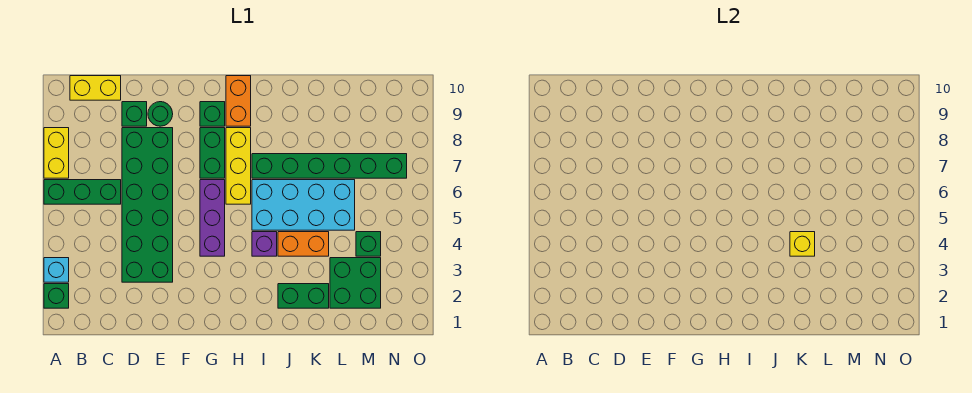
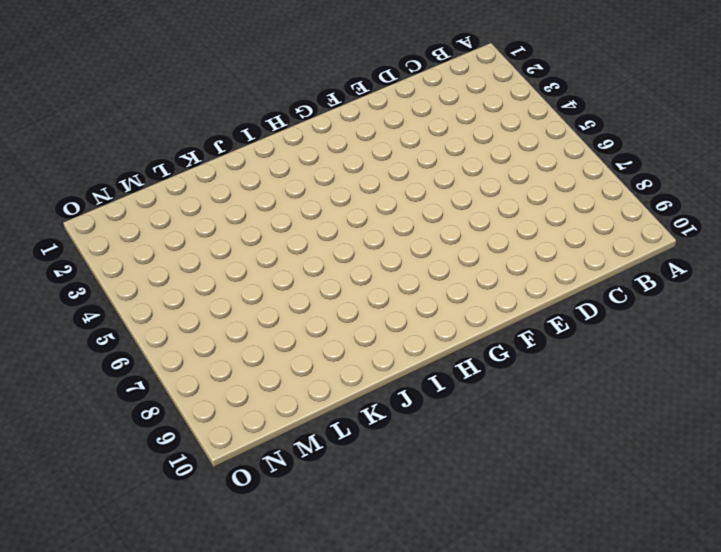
none -> green brick A2 level 1
none -> cyan brick A3 level 1
none -> green brick A6:C6 level 1

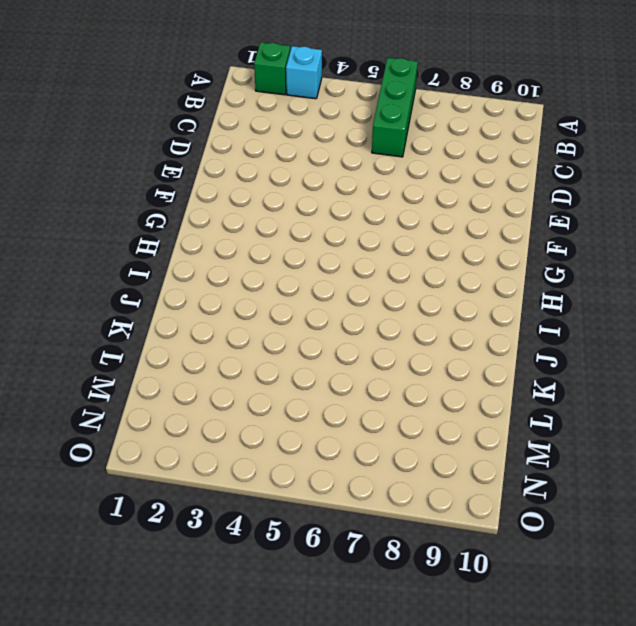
none -> yellow brick A7:A8 level 1
none -> yellow brick B10:C10 level 1
none -> green brick D3:E8 level 1

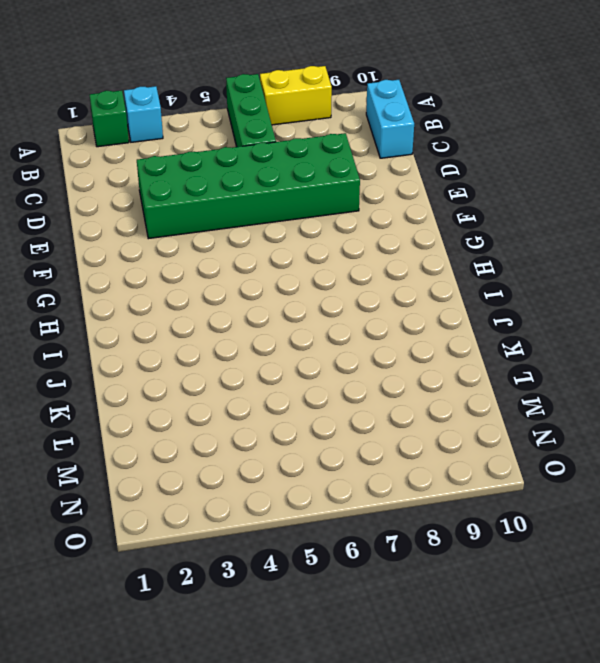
cyan brick B10:C10 level 1 -> yellow brick B10:C10 level 1
none -> green brick D9 level 1
none -> green round brick E9 level 1
none -> purple brick G4:G6 level 1

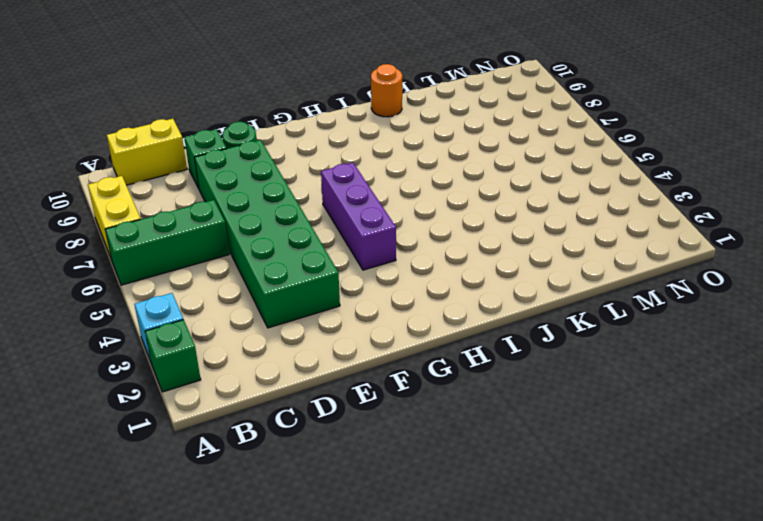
orange round brick J10 level 1 -> none
none -> green brick G7:G8 level 1
none -> green brick G9 level 1
none -> yellow brick H6:H8 level 1

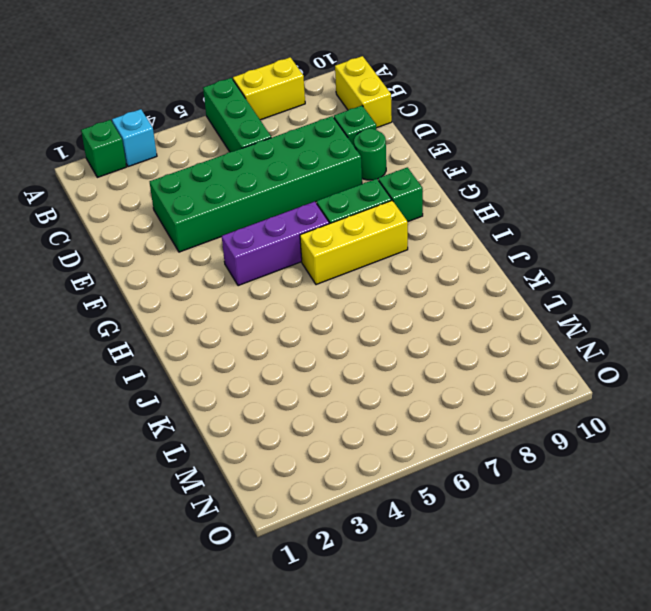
none -> orange brick H9:H10 level 1
none -> purple brick I4 level 1
none -> cyan brick I5:L6 level 1

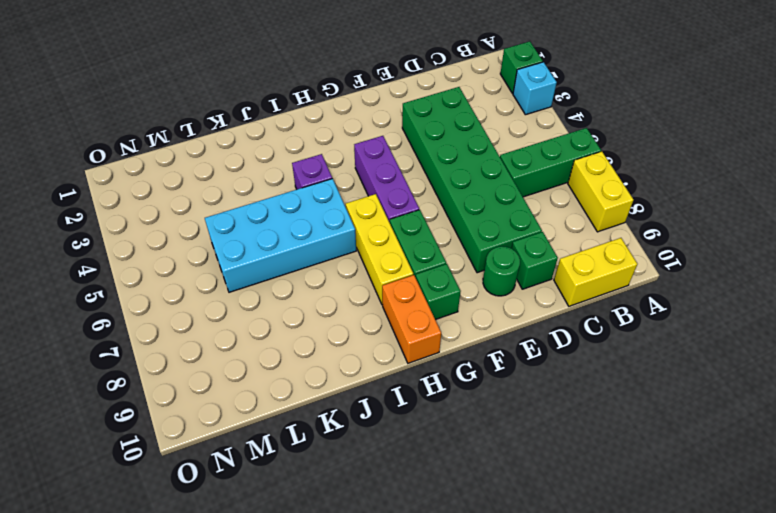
none -> green brick I7:N7 level 1
none -> green brick J2:K2 level 1
none -> orange brick J4:K4 level 1

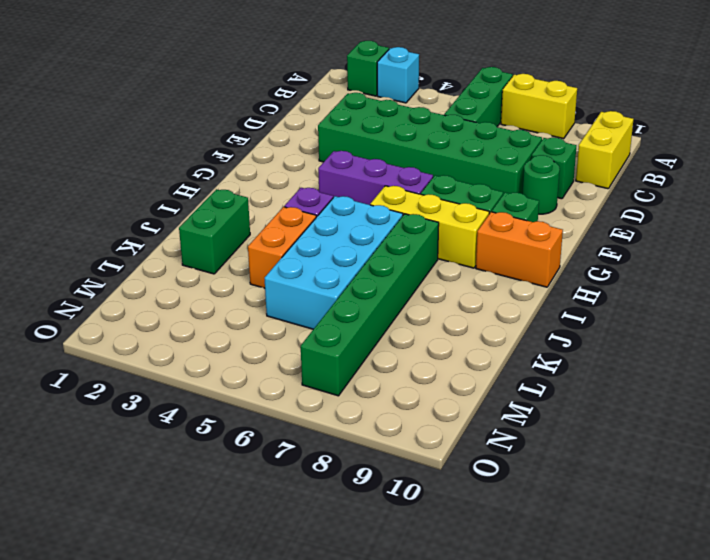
none -> green brick L2:M3 level 1
none -> green brick M4 level 1
none -> yellow brick K4 level 2

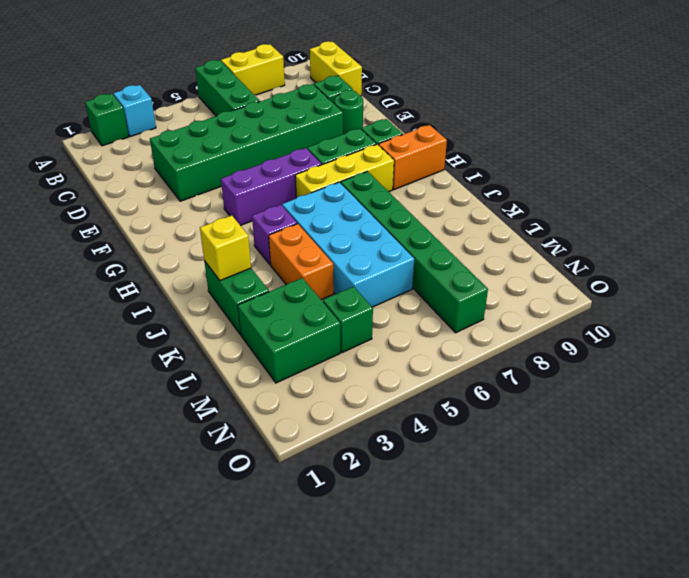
yellow brick J2 level 2 -> yellow brick K4 level 2

